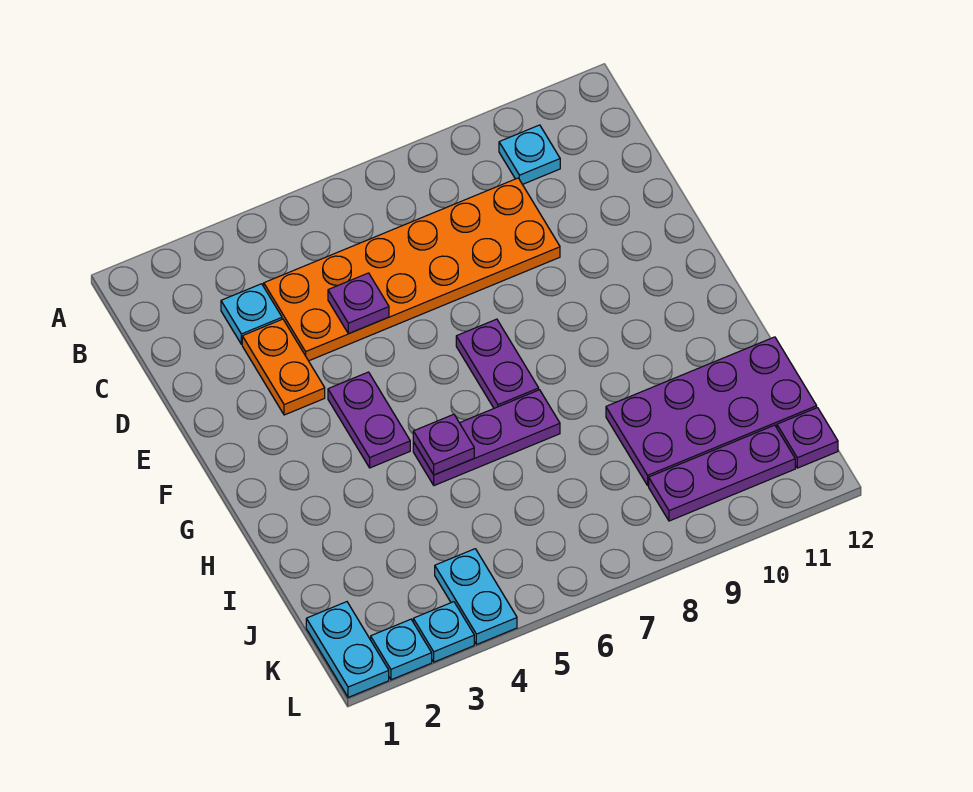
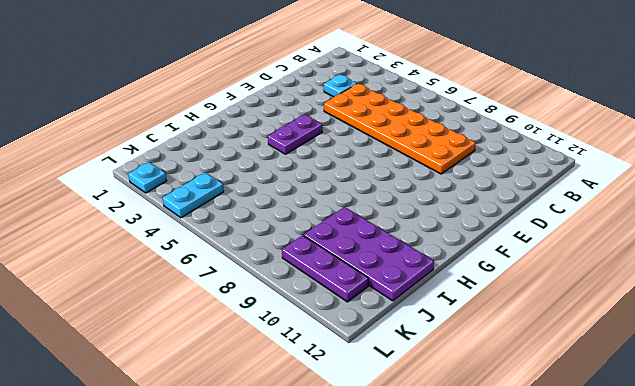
none -> cyan plate B10 level 1
none -> orange plate D3:E3 level 1
none -> purple plate F7:G7 level 1

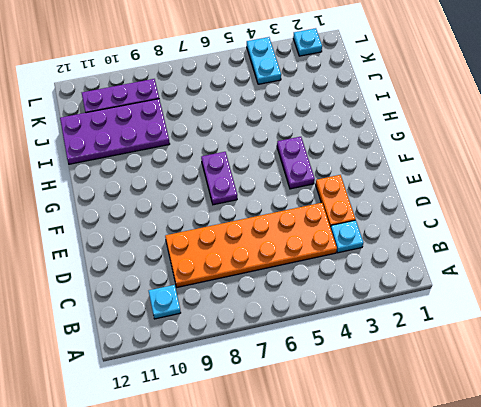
none -> purple plate H5:H7 level 1
none -> cyan plate K1:L1 level 1
none -> purple plate K12 level 1

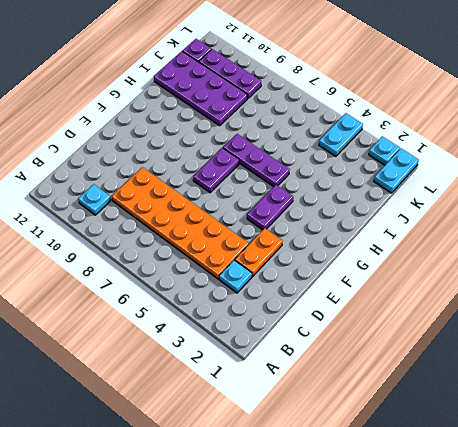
none -> cyan plate L3 level 1
none -> purple plate D5 level 2
none -> purple plate H5 level 2

